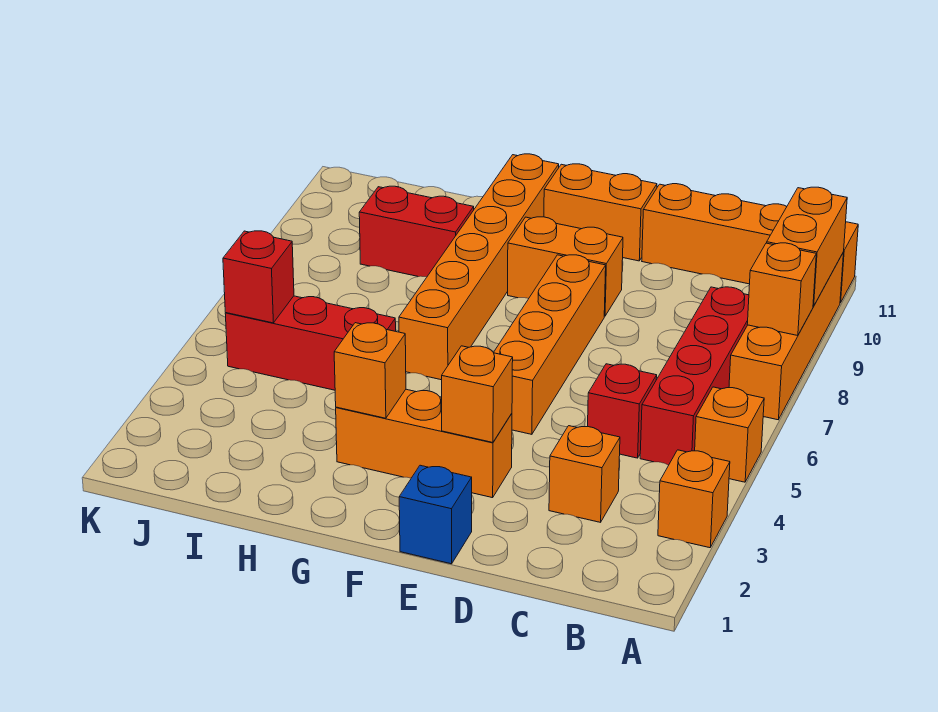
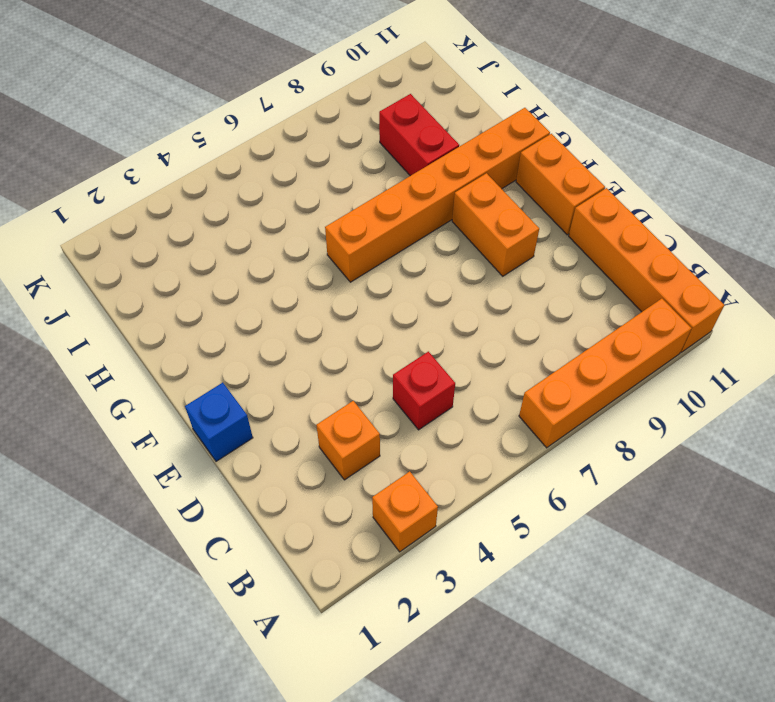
none -> orange brick A5 level 1
none -> red brick B5:B8 level 1
none -> orange brick E3:G3 level 1

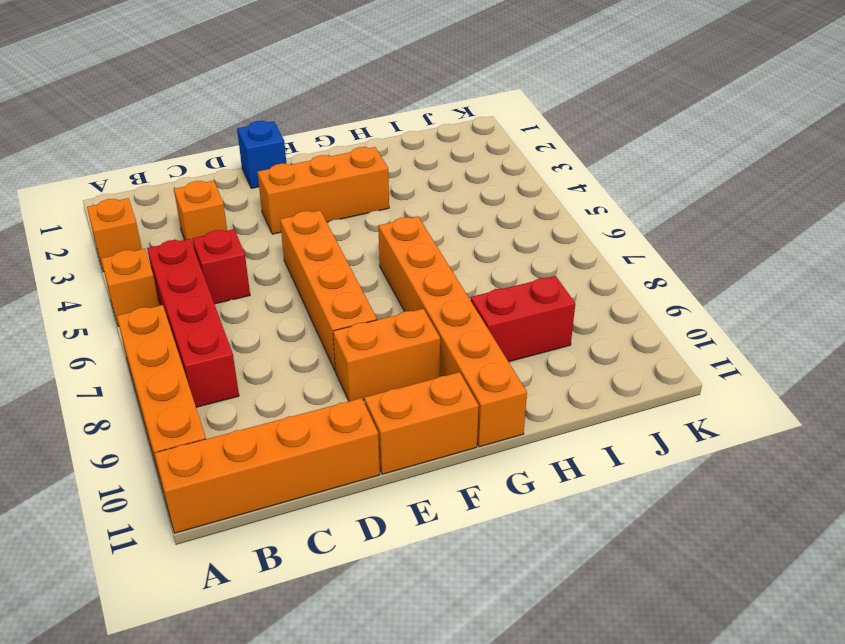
none -> red brick H5:J5 level 1
none -> orange brick A8 level 2
none -> orange brick A9:A10 level 2

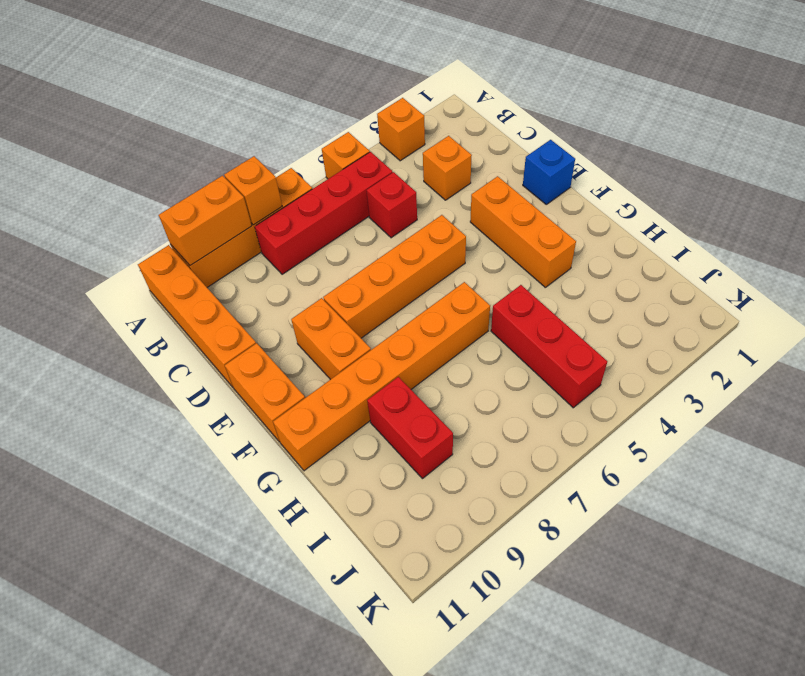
none -> orange brick E3 level 2
none -> orange brick G3 level 2
none -> red brick J5 level 2

